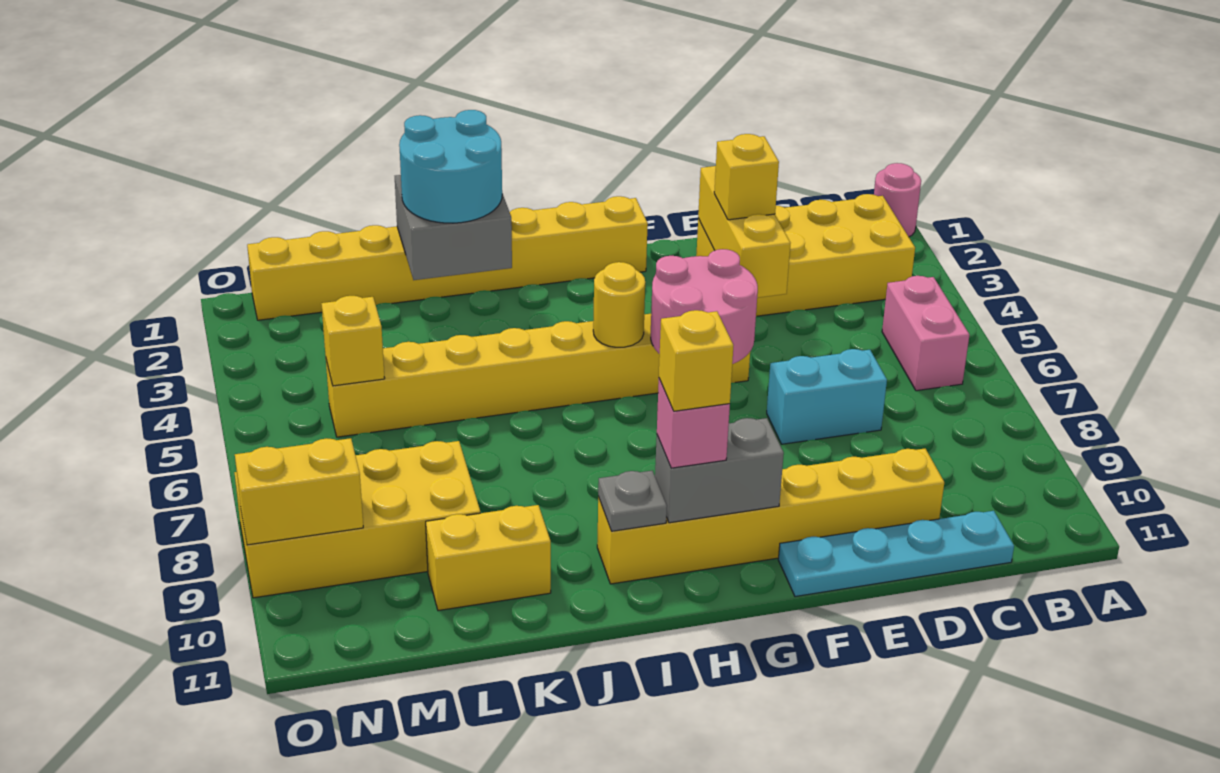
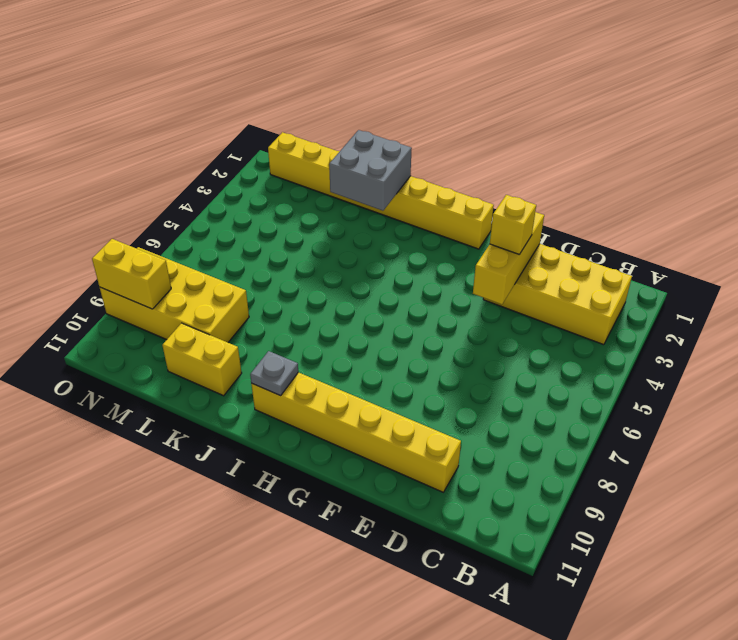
none -> pink round brick A1 level 1
none -> pink brick B5:B6 level 1
none -> cyan plate C11:F11 level 1

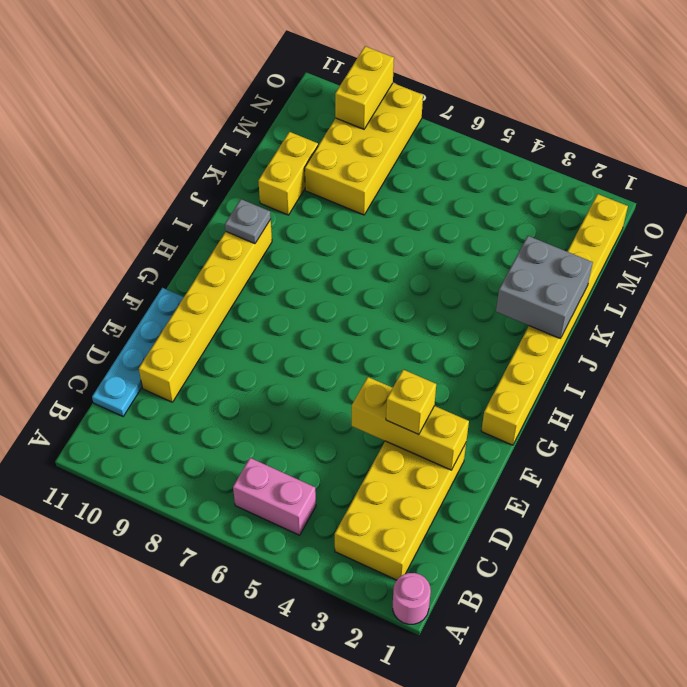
none -> cyan brick D7:E7 level 1
none -> yellow brick F5:M5 level 1
none -> pink round brick F5:G6 level 2

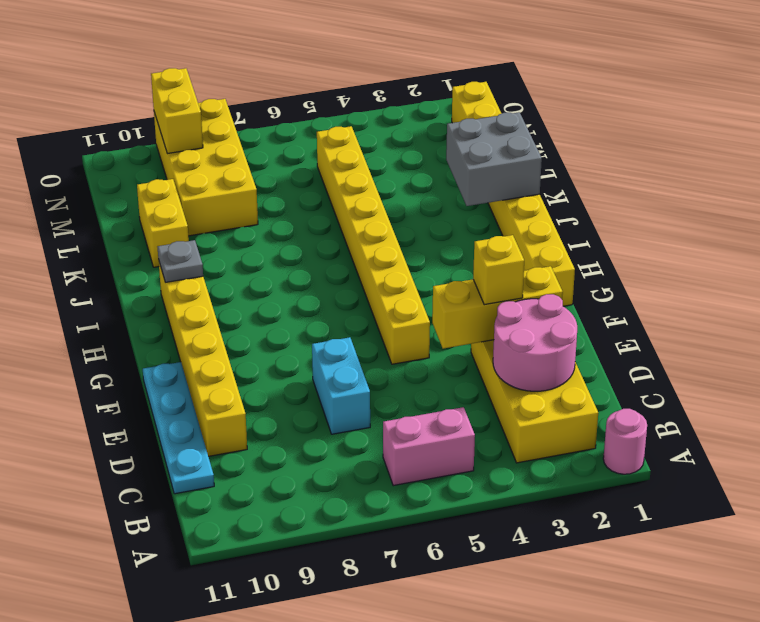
pink round brick C2:D3 level 2 -> pink round brick F5:G6 level 2
none -> grey brick G10:H10 level 2
none -> yellow round brick H5 level 2
none -> yellow brick M5 level 2

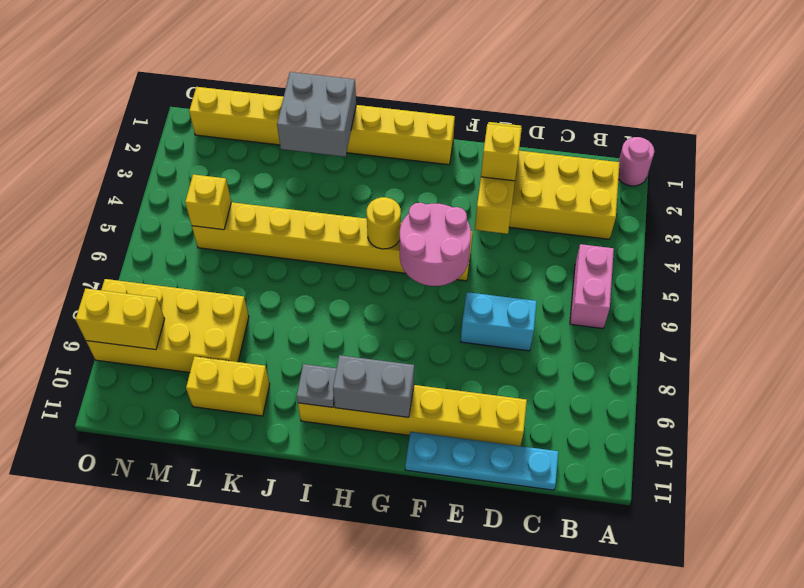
none -> pink brick H10 level 3
none -> cyan round brick J1:K2 level 3
none -> yellow brick H10 level 4

